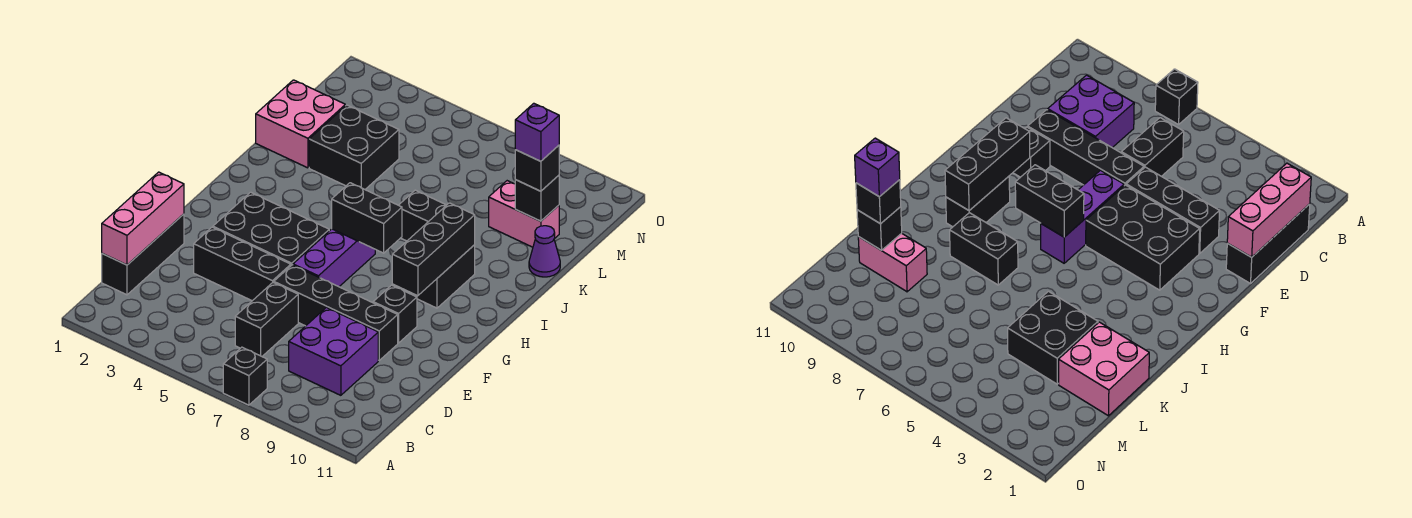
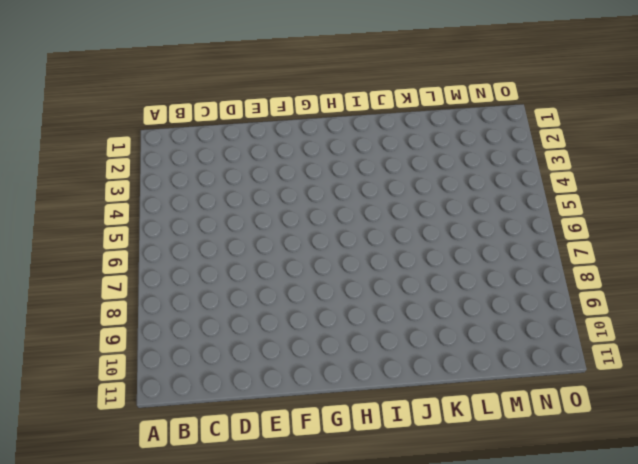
none -> black brick A7 level 1
none -> black brick C1:E1 level 1
none -> black brick C6:D6 level 1

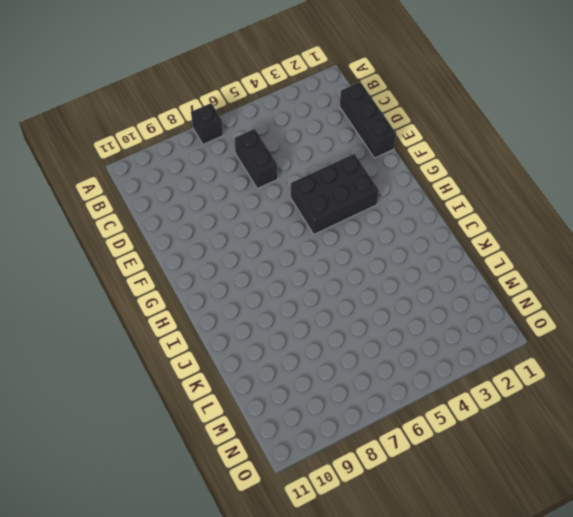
none -> purple brick C8:D9 level 1
none -> black brick E3:E5 level 1
none -> black brick E6:E9 level 1

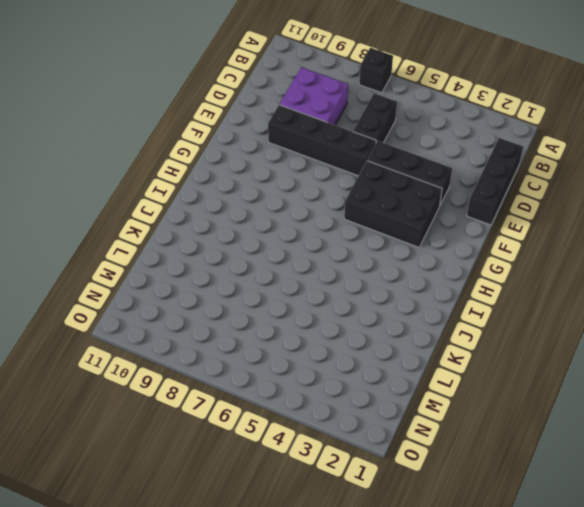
none -> purple brick F6:H6 level 1
none -> black brick F9 level 1
none -> black brick H9:I9 level 1

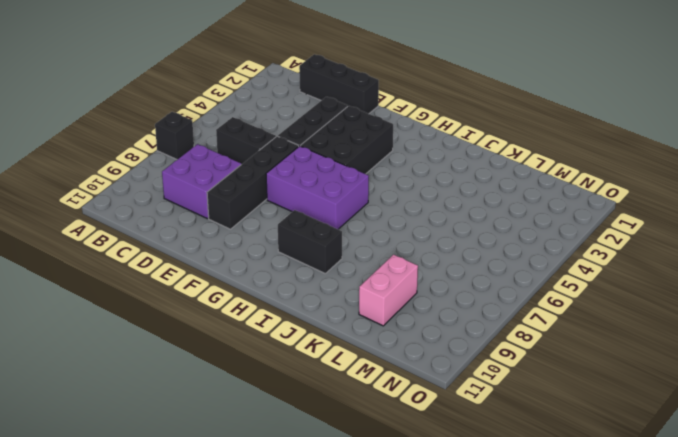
purple brick F6:H7 level 1 -> purple brick F6:H6 level 1
none -> black brick F9 level 1
none -> black brick J7:J8 level 1
none -> pink brick K1:L2 level 1

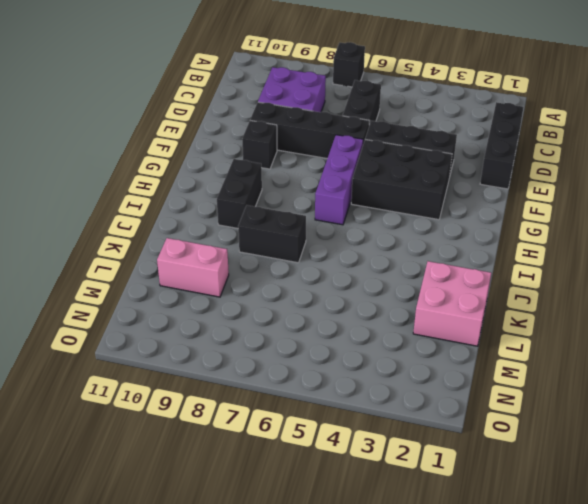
none -> black brick K3:L4 level 1
none -> purple cone K11 level 1
none -> pink brick C1:E1 level 2

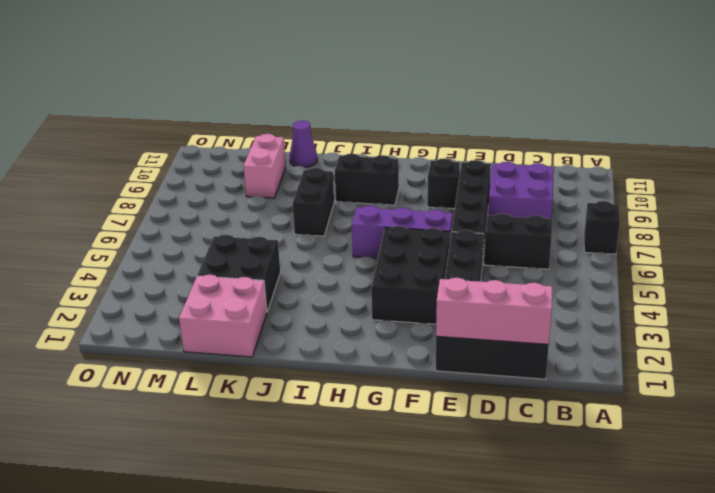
none -> black brick G9:I9 level 2
none -> black brick H6:H7 level 2
none -> black brick L10 level 2

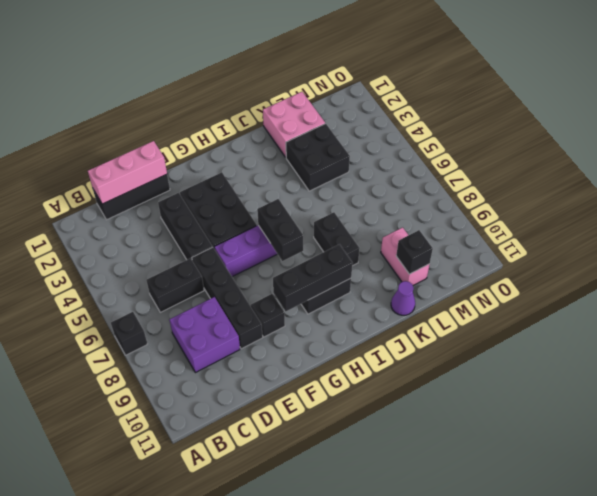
none -> black brick L10 level 3
none -> purple brick L10 level 4

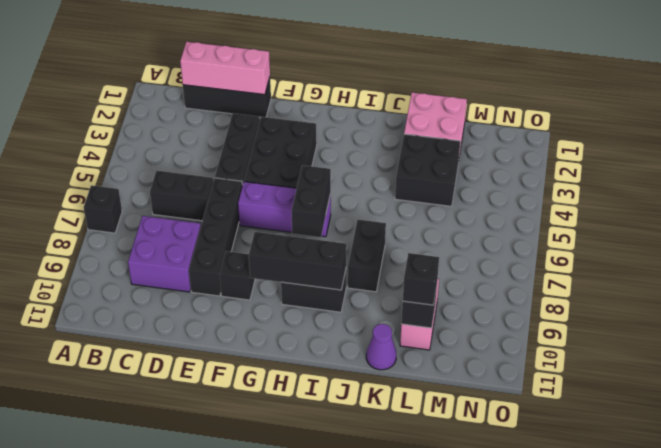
none -> purple brick L10 level 4

